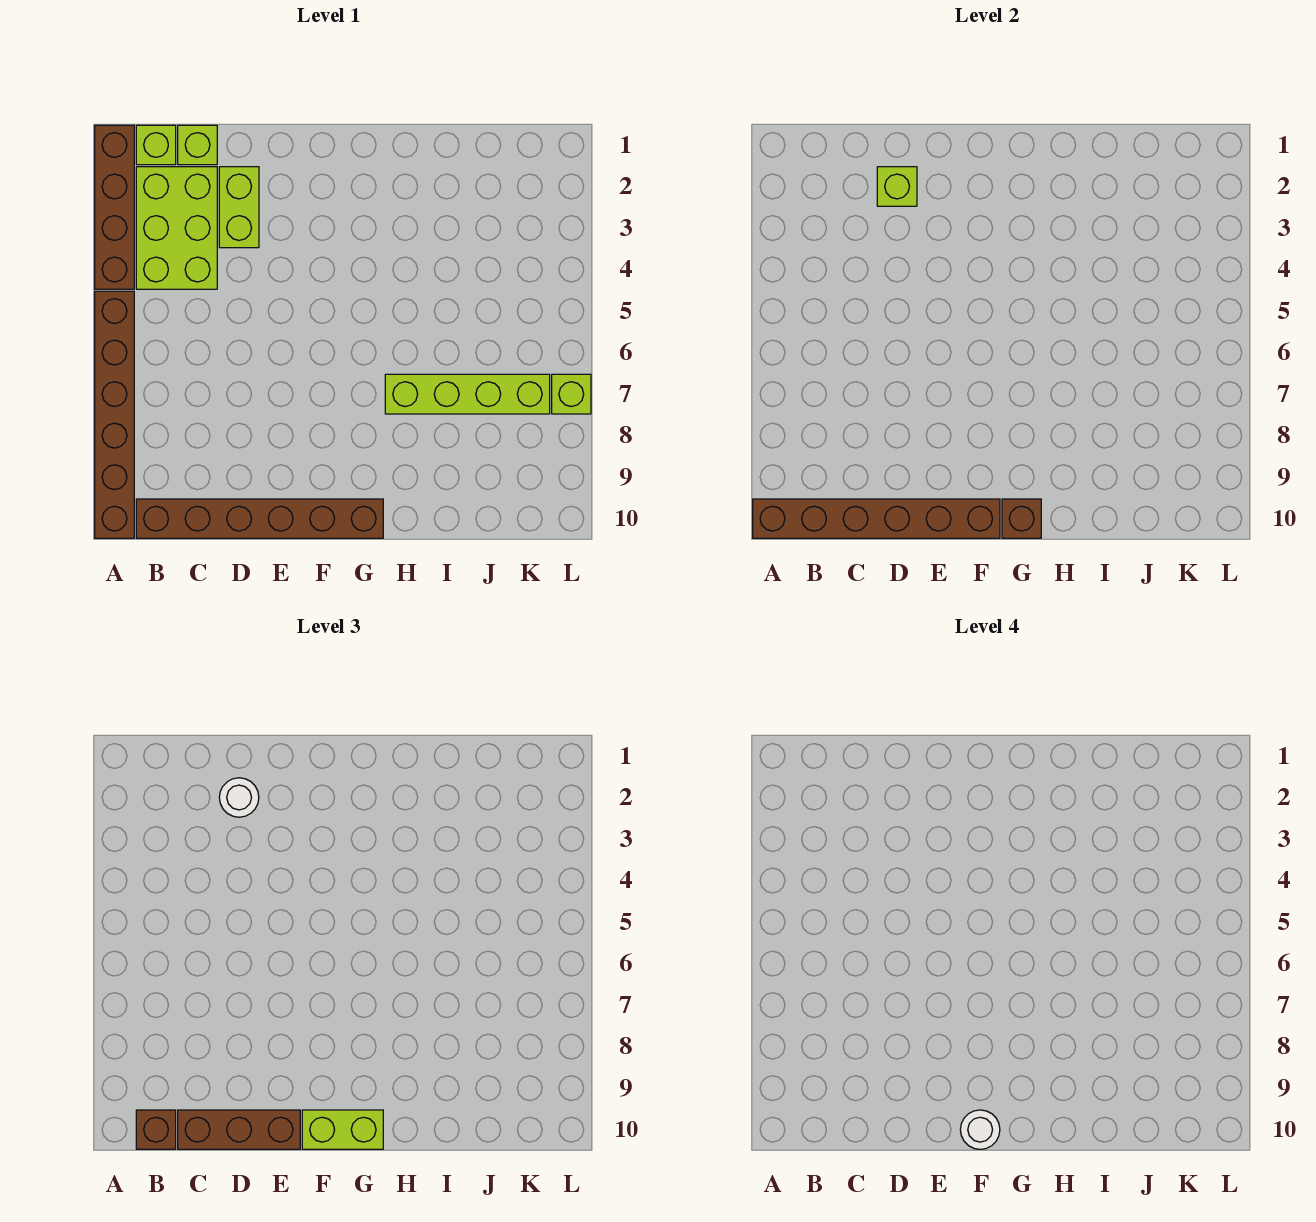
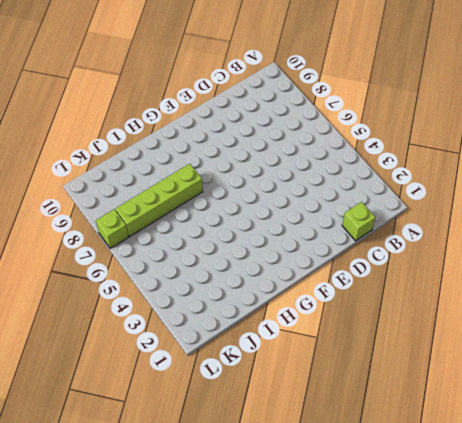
none -> brown brick A1:A4 level 1
none -> brown brick A5:A10 level 1
none -> lime brick B1 level 1

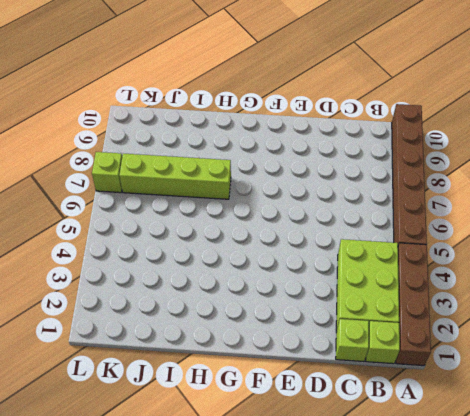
none -> brown brick B10:G10 level 1
none -> lime brick D2:D3 level 1
none -> brown brick A10:F10 level 2

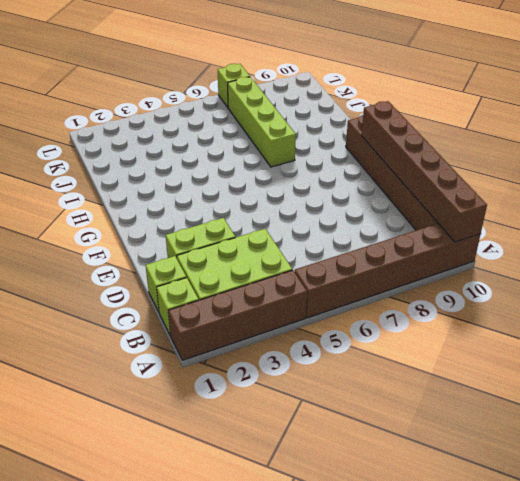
none -> lime brick D2 level 2
none -> brown brick G10 level 2
none -> brown brick B10 level 3

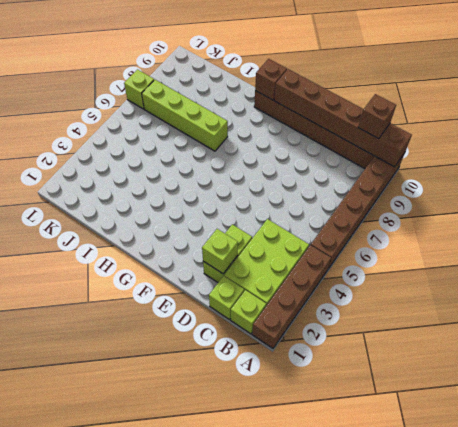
none -> brown brick C10:E10 level 3
none -> white round brick D2 level 3
none -> lime brick F10:G10 level 3

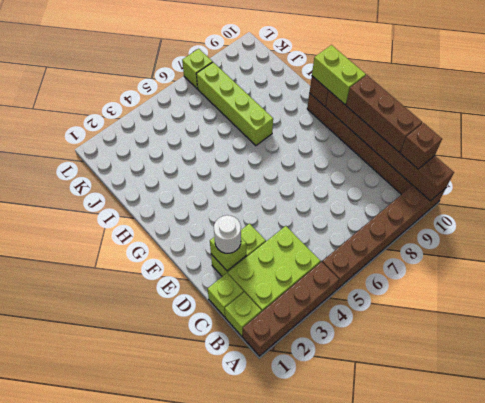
none -> white round brick F10 level 4

